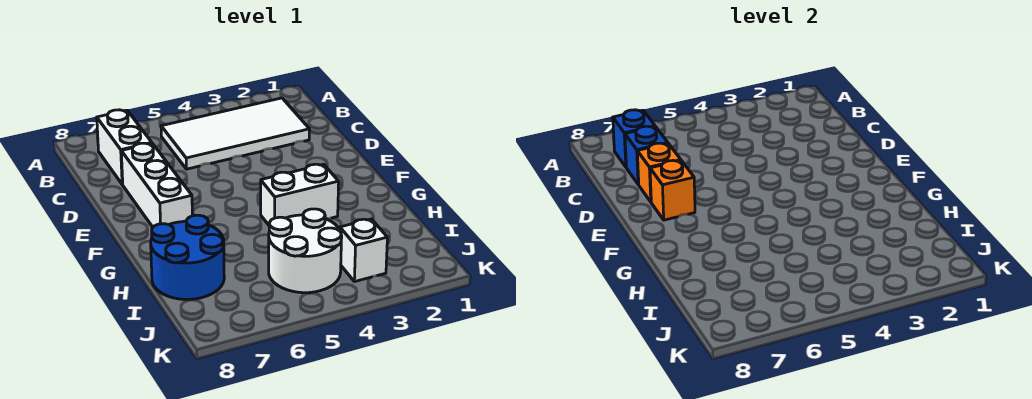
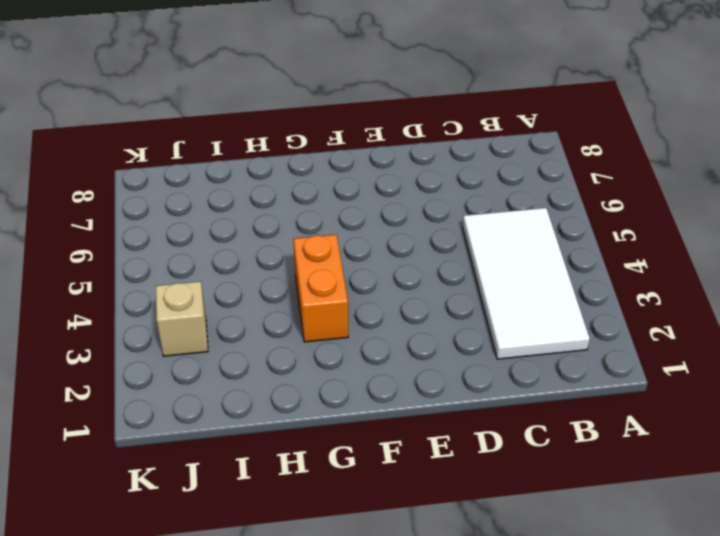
orange brick G3:G4 level 1 -> white brick G3:G4 level 1
tan brick J3 level 1 -> white brick J3 level 1
none -> white brick B7:C7 level 1
none -> white brick D7:F7 level 1

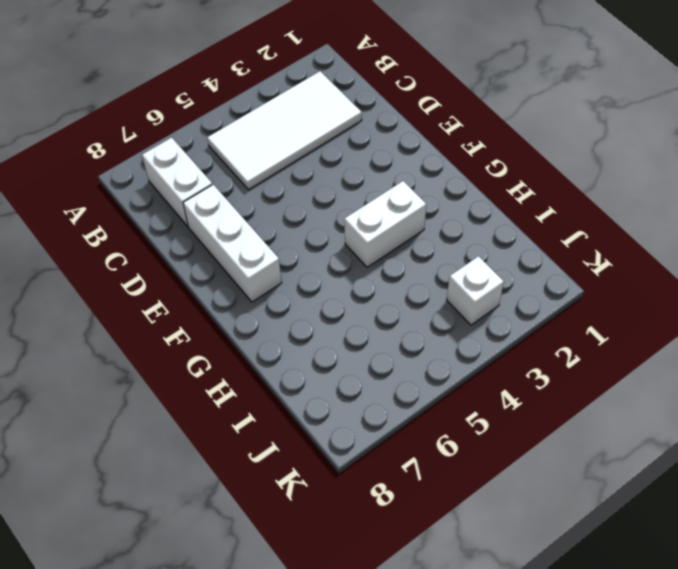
none -> blue round brick H7:I8 level 1
none -> white round brick I4:J5 level 1

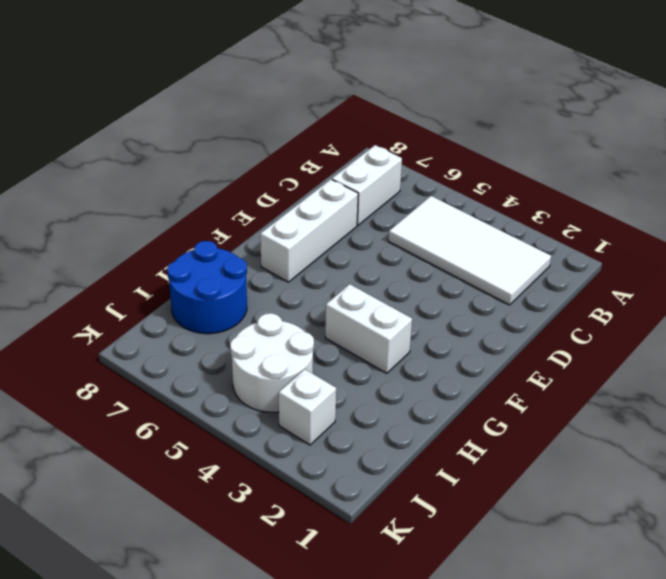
none -> blue brick B7 level 2
none -> blue brick C7 level 2

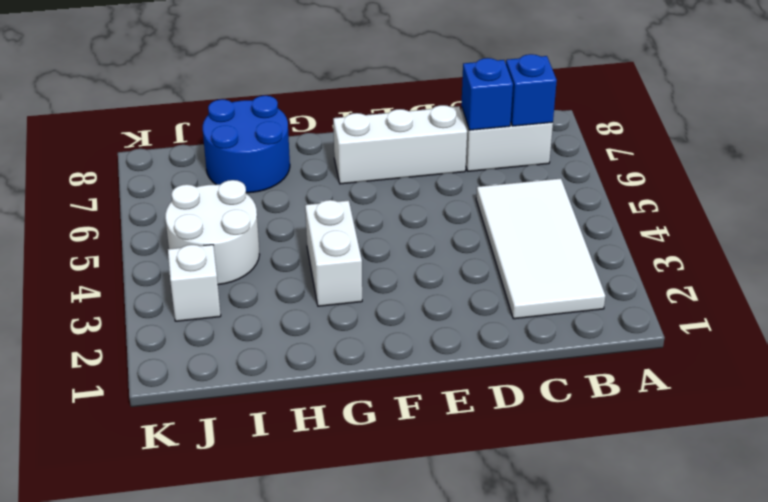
none -> orange brick D7 level 2
none -> orange brick E7 level 2

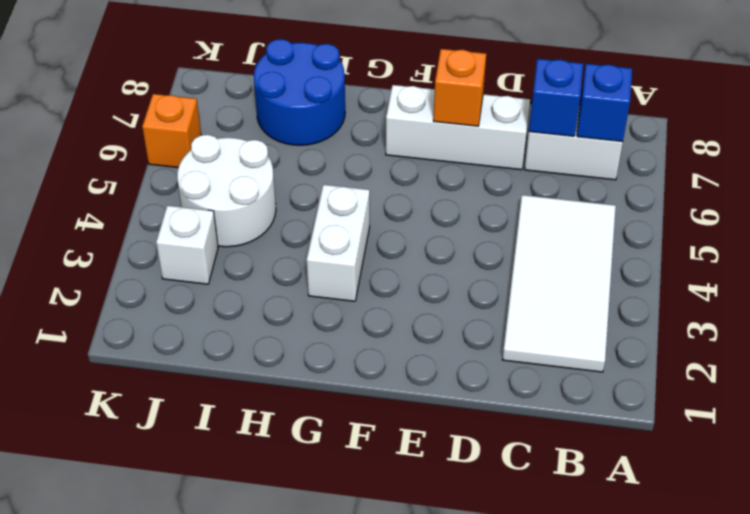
orange brick K6 level 1 -> orange brick D7 level 2

